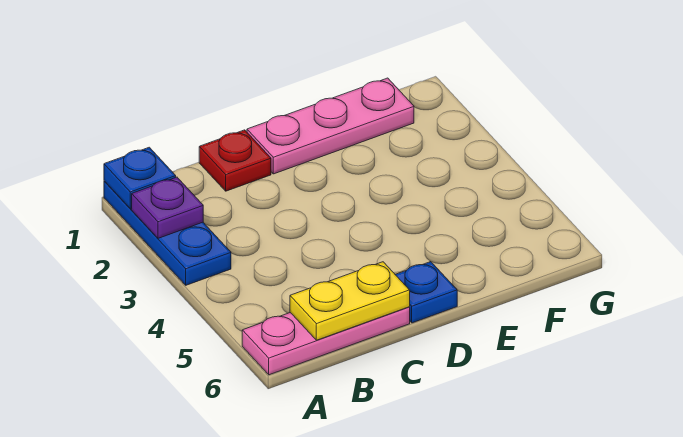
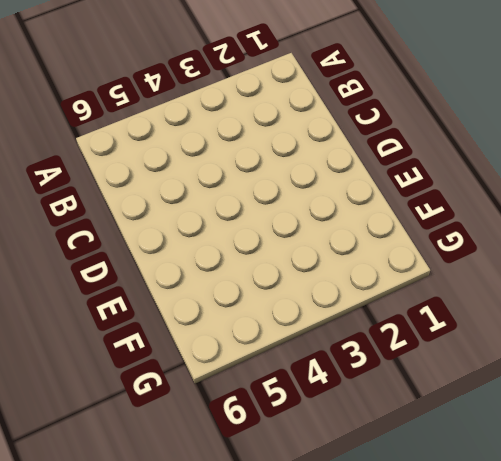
none -> blue plate A1:A3 level 1
none -> pink plate A6:C6 level 1

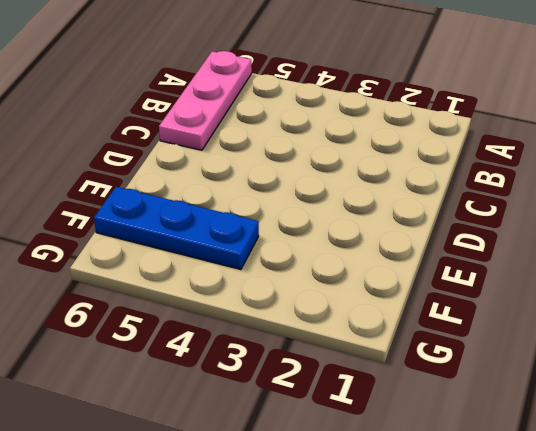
blue plate F4:F6 level 1 -> blue plate A1:A3 level 1
none -> red plate C1 level 1
none -> pink plate D1:F1 level 1

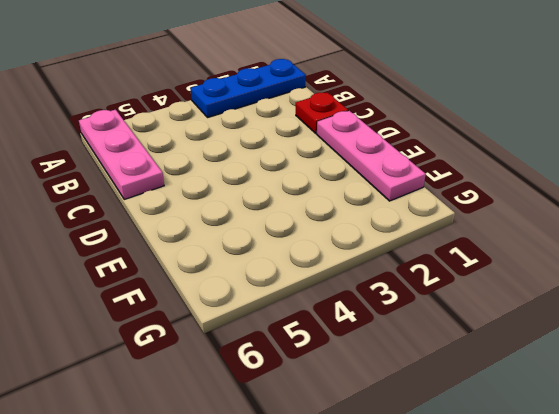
none -> blue plate D6 level 1
none -> blue plate A1 level 2

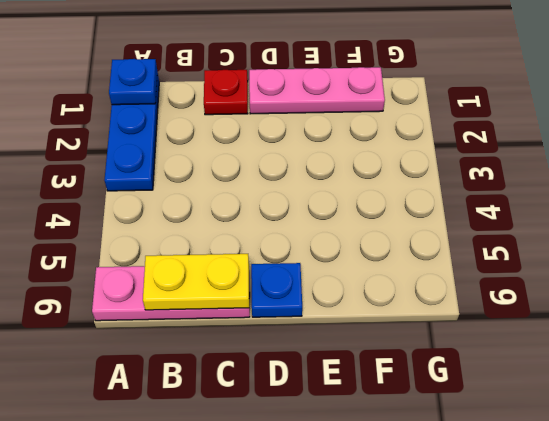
none -> purple plate A2 level 2

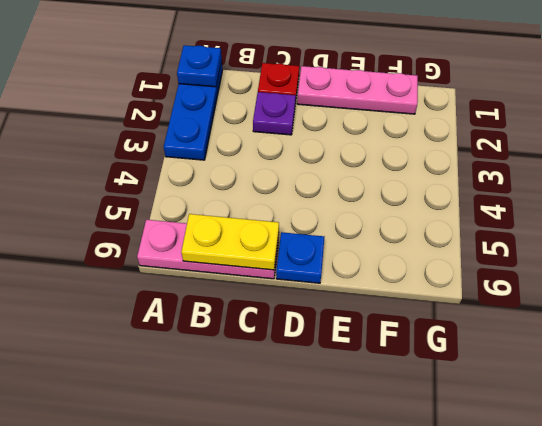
purple plate C2 level 1 -> purple plate A2 level 2

